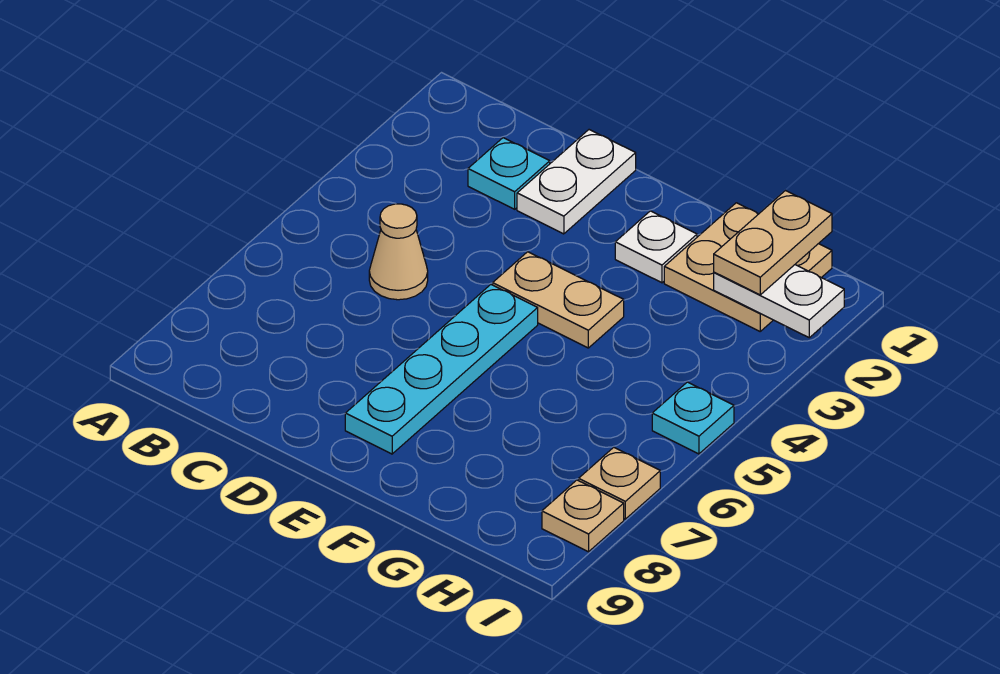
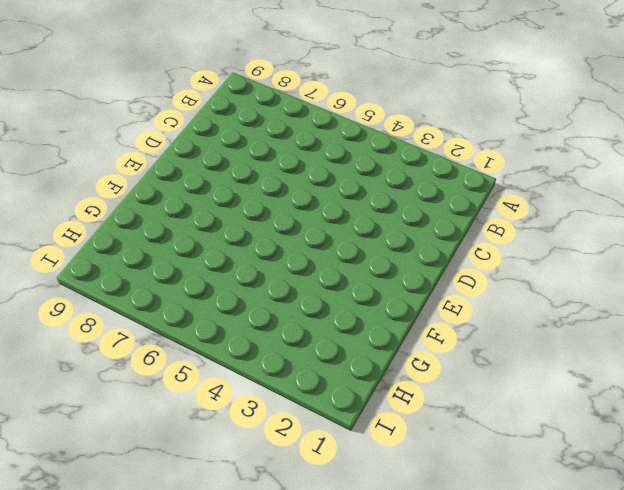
none -> cyan plate C2 level 1
none -> tan cone C5 level 1
none -> white plate D1:D2 level 1

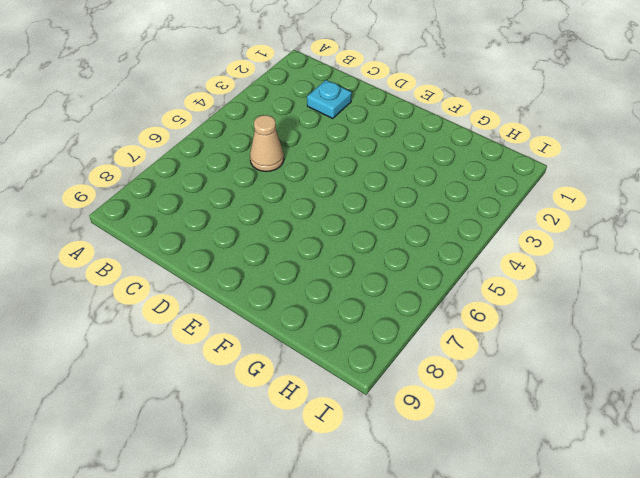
none -> white plate D1:D2 level 1
none -> tan plate E4:F4 level 1
none -> cyan plate E5:E8 level 1

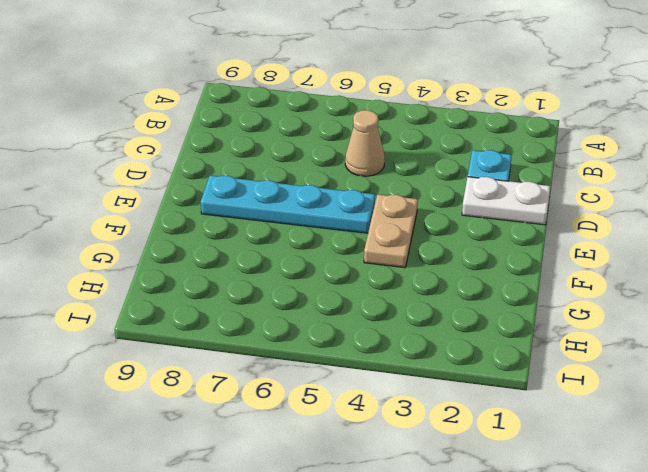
none -> white plate F2 level 1
none -> tan plate G1:H2 level 1
none -> cyan plate I5 level 1

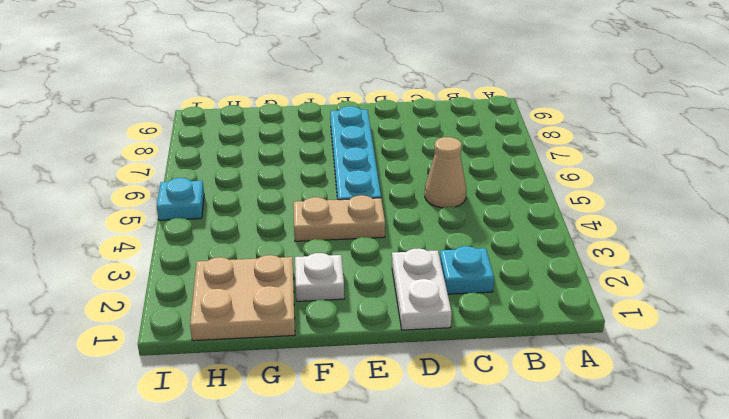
none -> tan plate I7 level 1
none -> tan plate I8 level 1
none -> white plate H2:I2 level 2

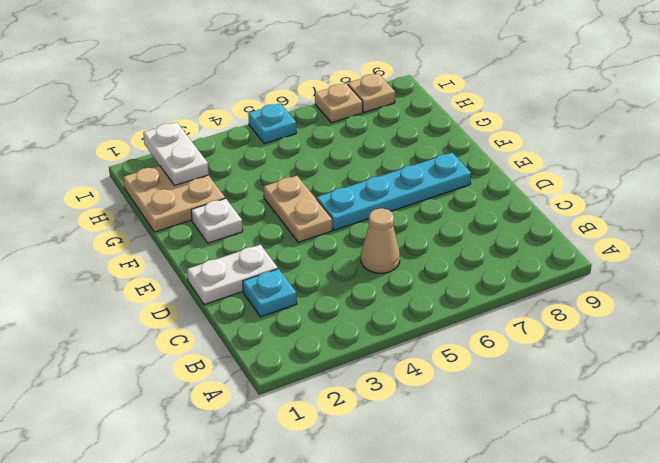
none -> tan plate H1:H2 level 3

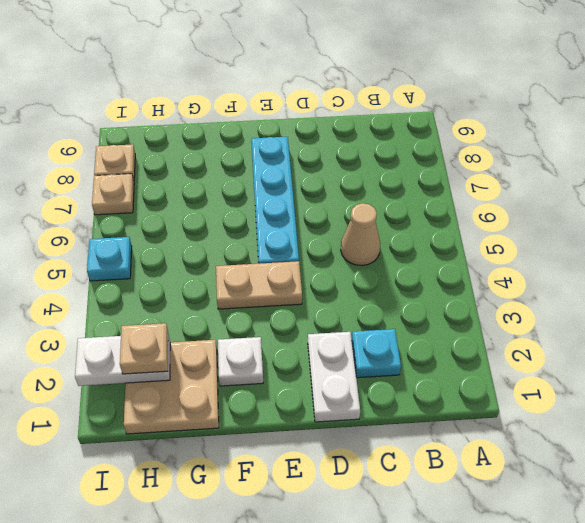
tan plate H2 level 3 -> tan plate H1:H2 level 3

